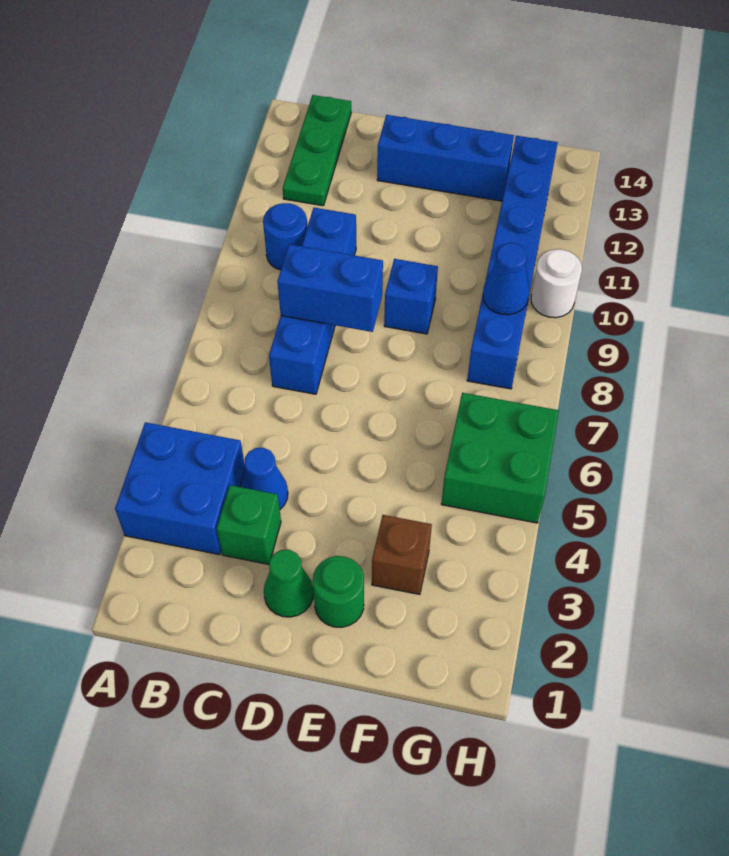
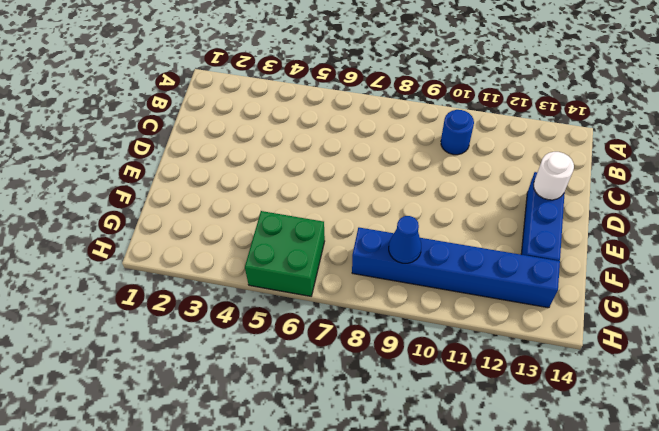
white round brick D13 level 2 -> white round brick H10 level 1
none -> blue brick A3:B4 level 1
none -> green plate B12:B14 level 1
none -> green brick C3 level 1

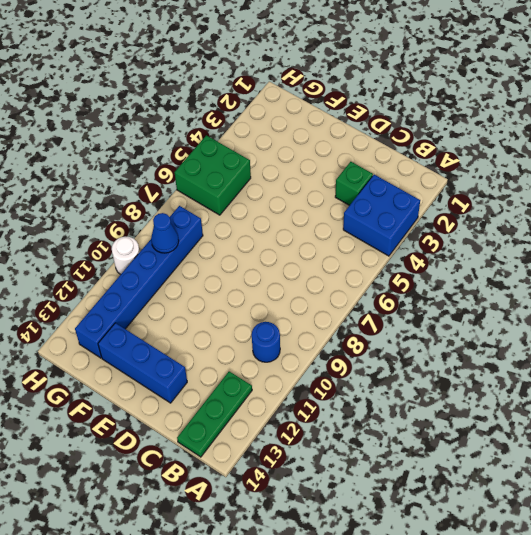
none -> blue cone C4 level 1
none -> blue brick C7:C10 level 1
none -> green cone D2 level 1

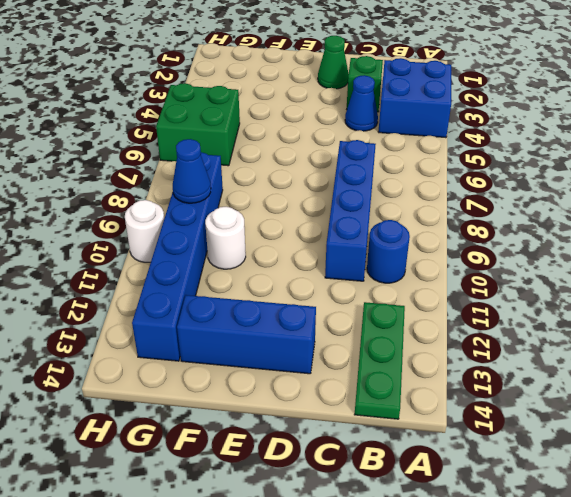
white round brick F10 level 1 -> none
none -> green round brick E2 level 1
none -> blue brick E9 level 1
none -> brown brick F3 level 1

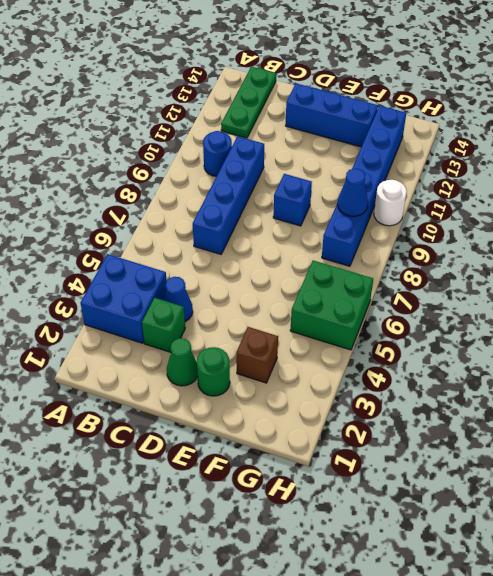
none -> blue brick C8:D8 level 2

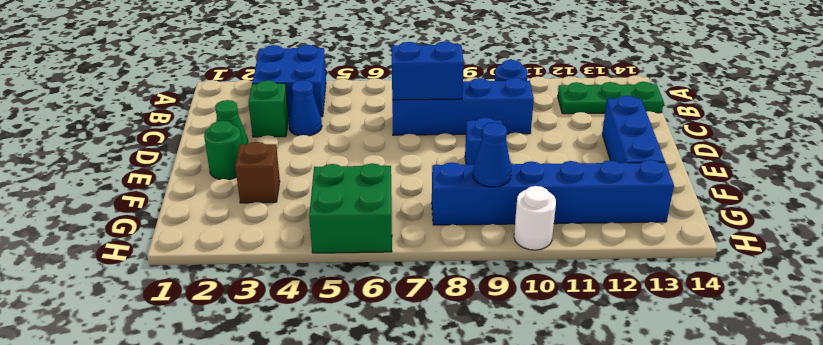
blue brick C7:C8 level 2 -> blue brick C8:D8 level 2

